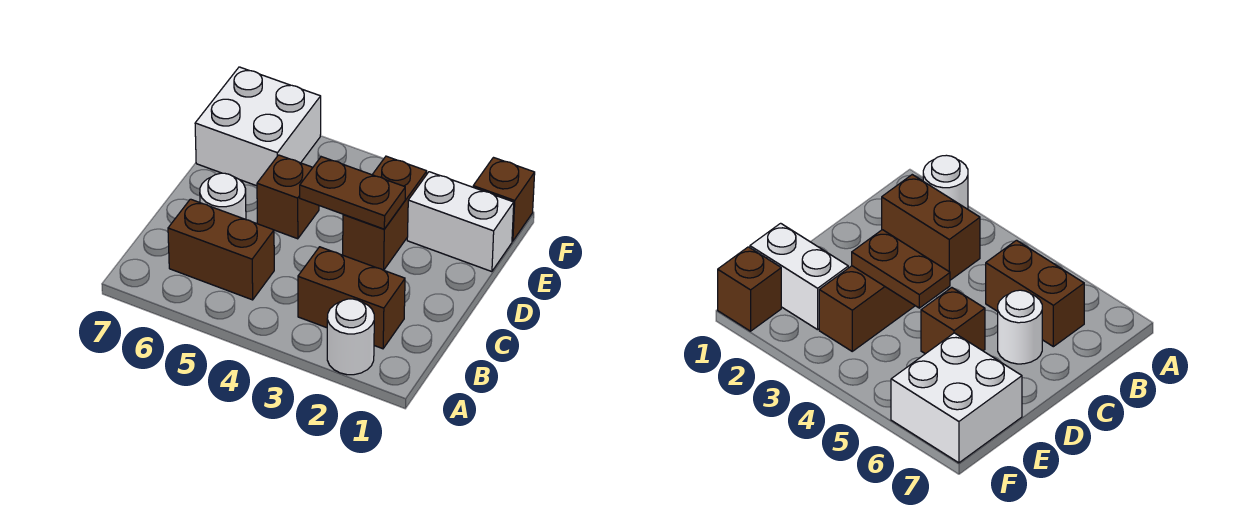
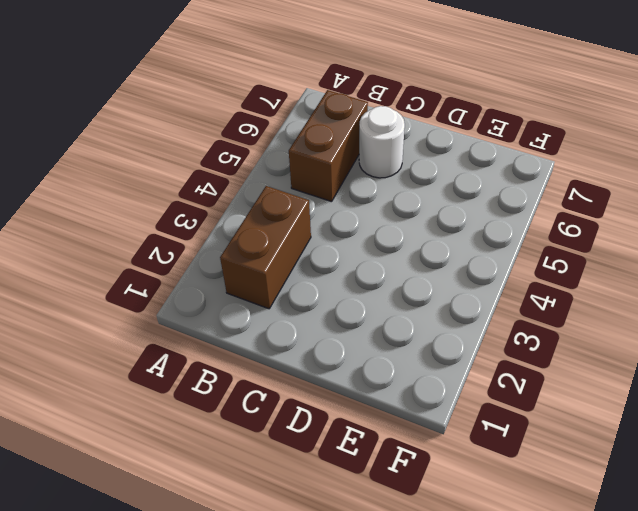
none -> white round brick A2 level 1
none -> brown brick D3:E3 level 1

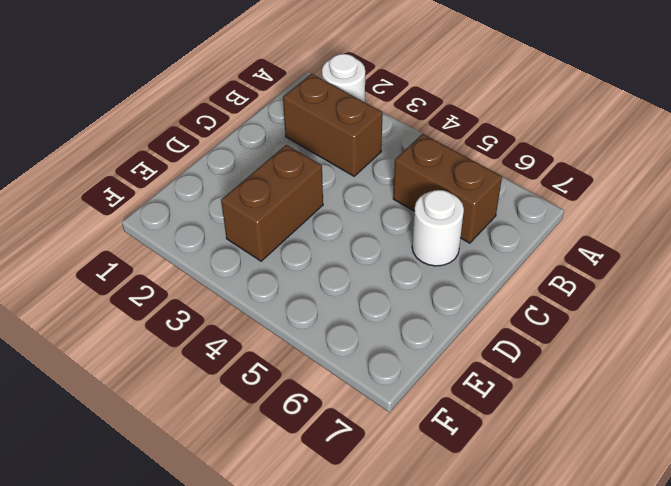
none -> brown brick D5 level 1
none -> white brick E1:E2 level 1

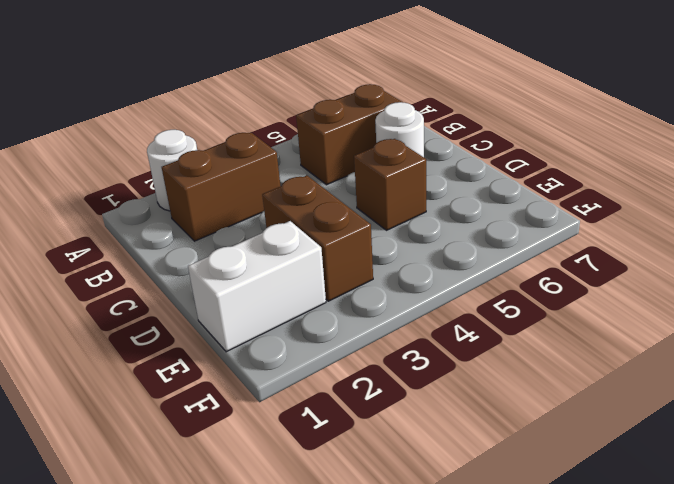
none -> white brick E6:F7 level 1
none -> brown brick F1 level 1

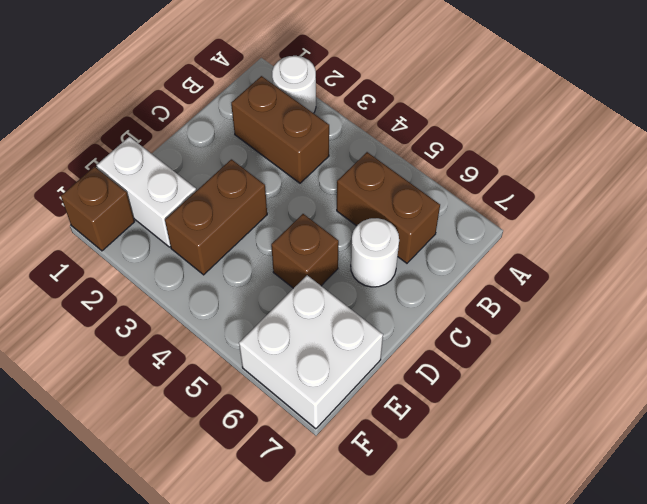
none -> brown plate D3:D4 level 2

